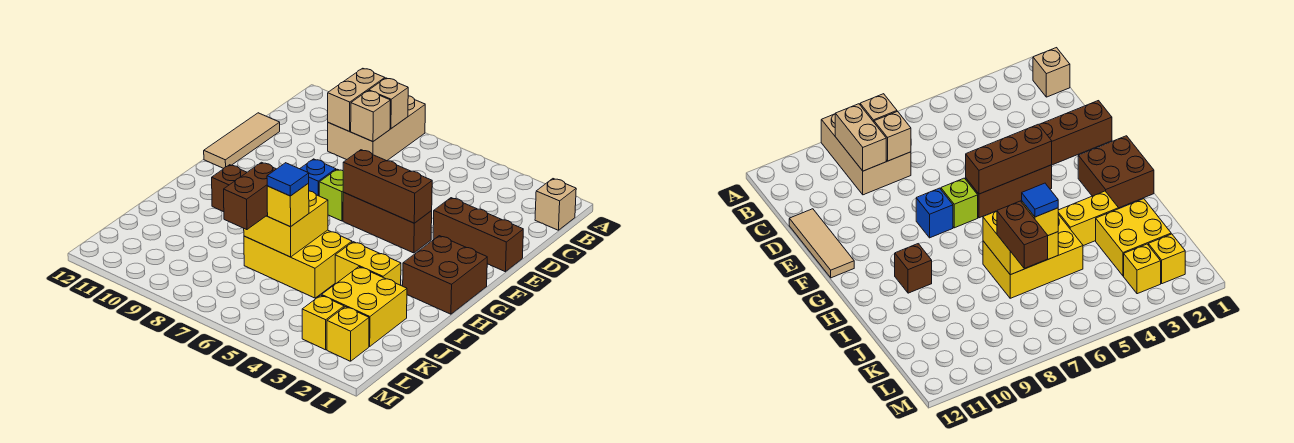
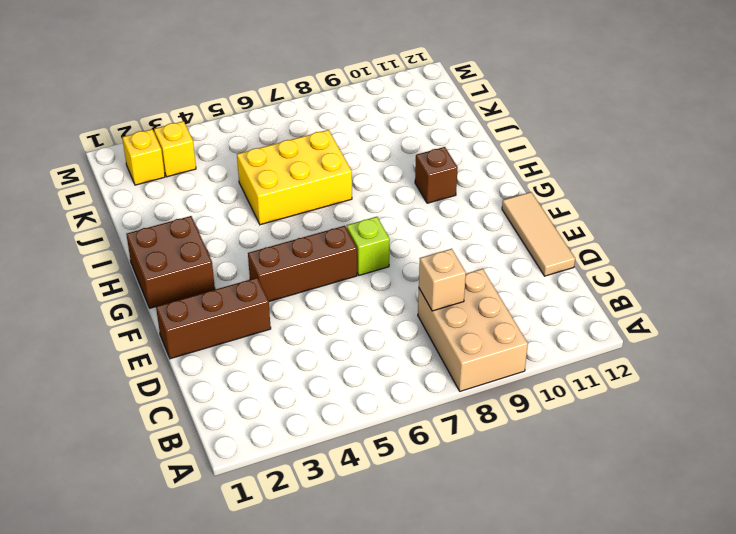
none -> tan brick B1 level 1
none -> blue brick F8 level 1
none -> yellow brick I3:I4 level 1

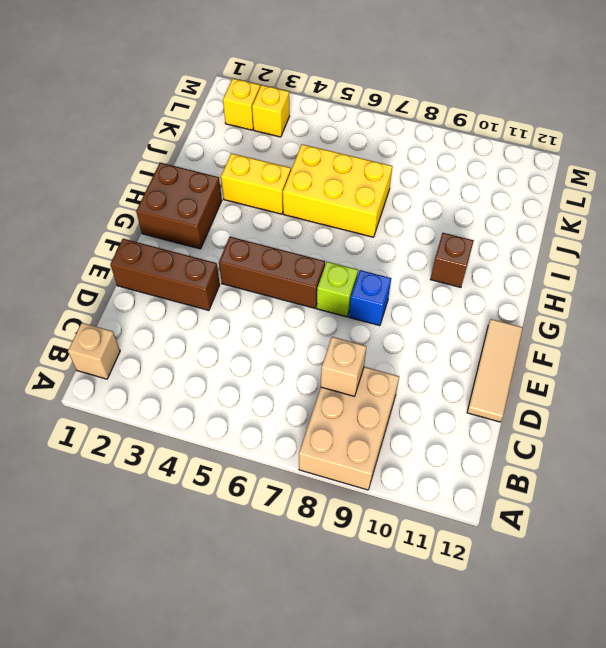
none -> yellow brick J2:K3 level 1
none -> tan brick B8 level 2
none -> tan brick B9:C9 level 2

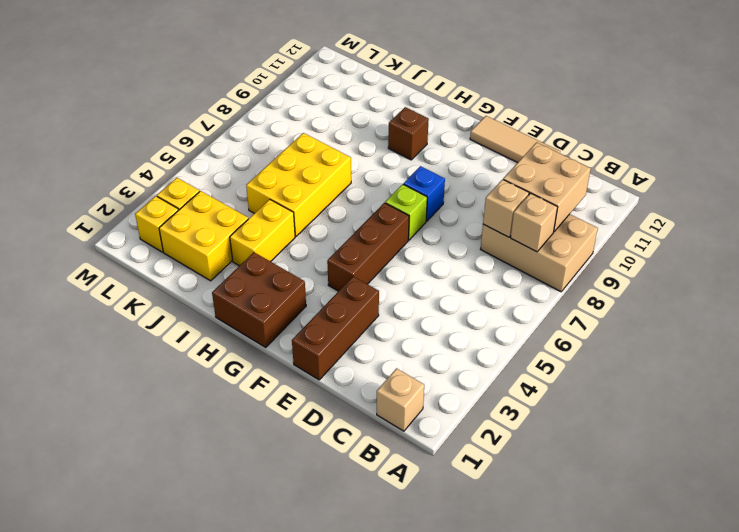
tan brick B9:C10 level 2 -> tan brick B9:C9 level 2
none -> brown brick F4:F6 level 2
none -> yellow brick I6:J7 level 2
none -> yellow brick J6 level 3

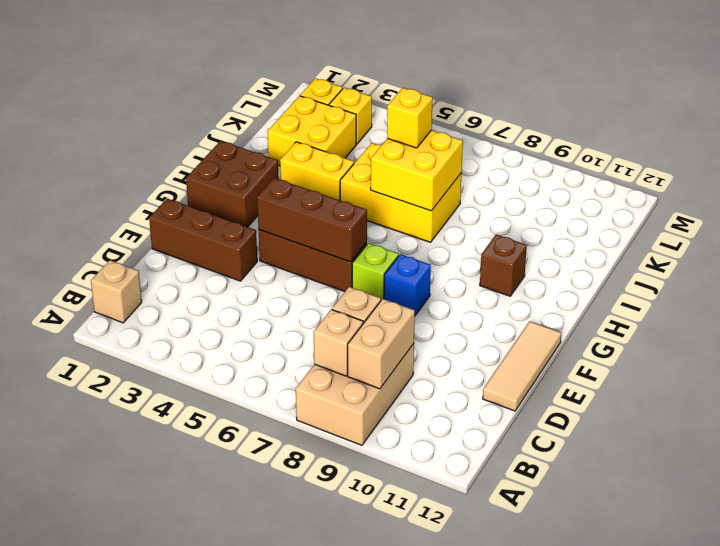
none -> brown brick J7:K7 level 3
none -> blue tile J6 level 4

